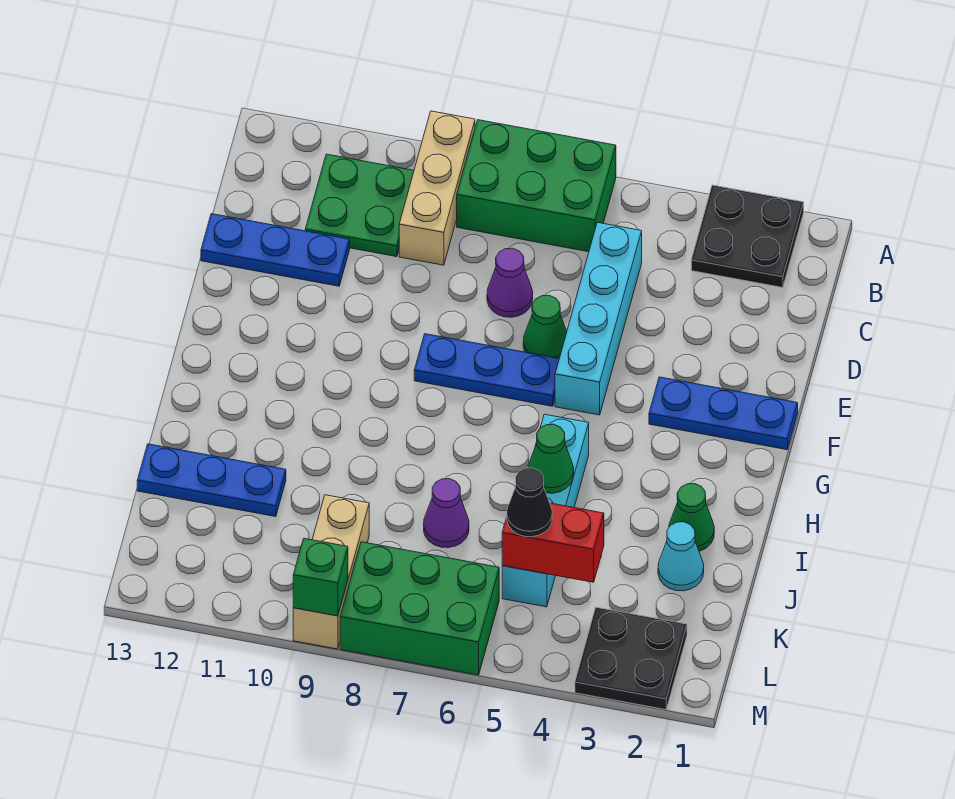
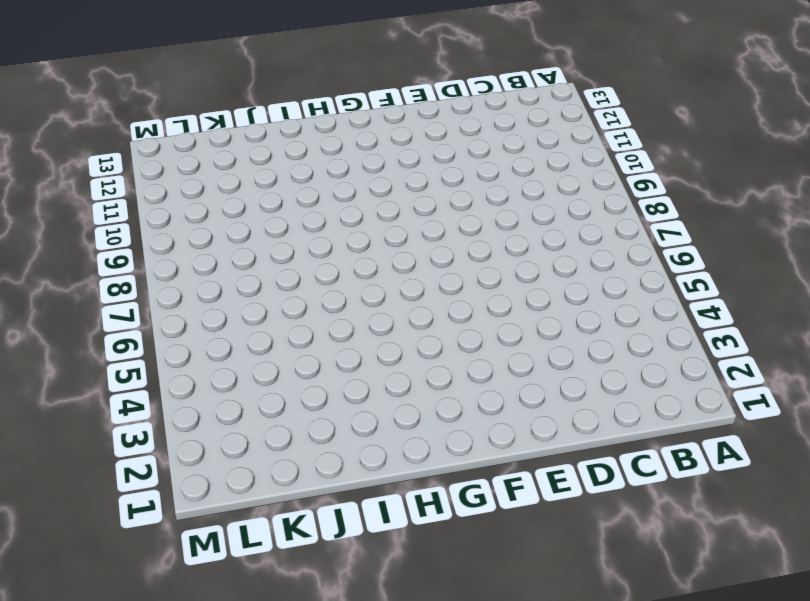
none -> black plate A2:B3 level 1
none -> green brick A6:B8 level 1
none -> tan brick A9:C9 level 1

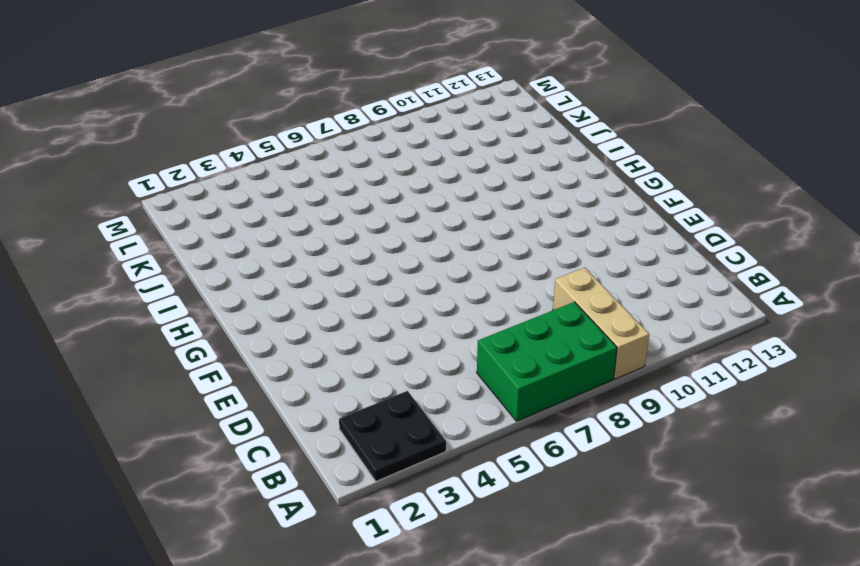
none -> green plate B10:C11 level 1
none -> cyan brick C5:F5 level 1
none -> purple cone D7 level 1

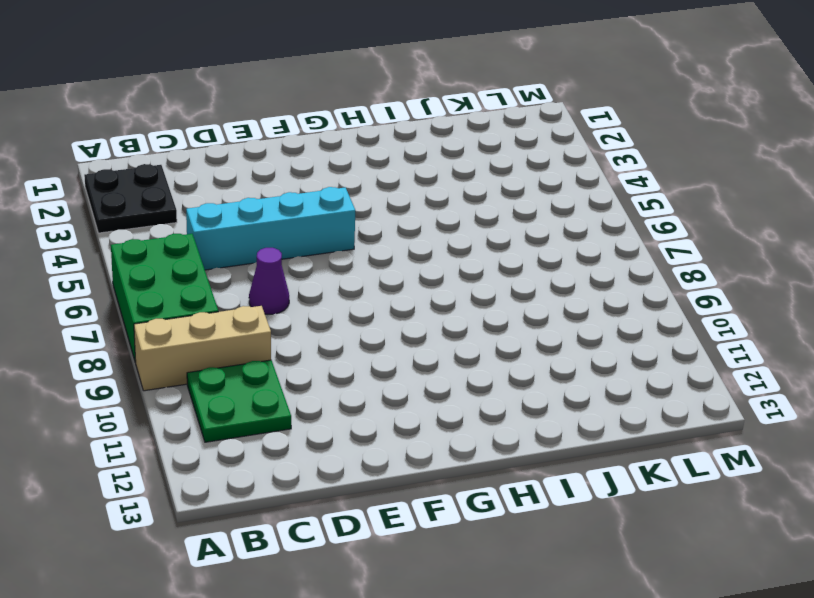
none -> blue plate D11:D13 level 1
none -> green cone E6 level 1
none -> blue plate F1:F3 level 1

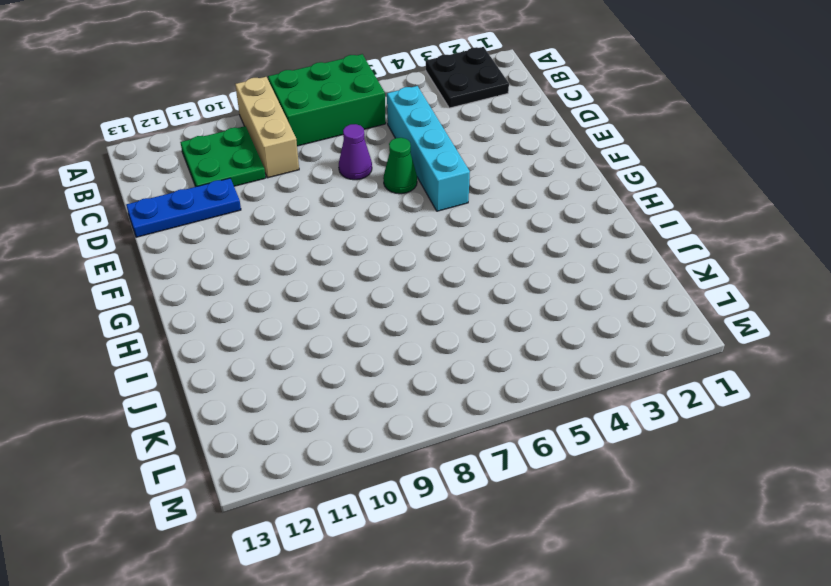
none -> blue plate F1:F3 level 1
none -> blue plate F6:F8 level 1
none -> cyan brick H5:K5 level 1

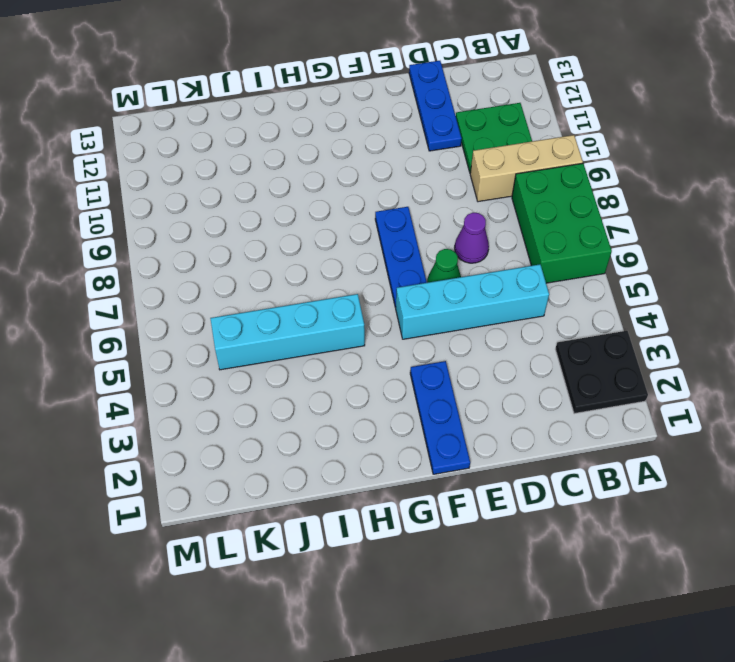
none -> green cone I2 level 1
none -> cyan cone J2 level 1
none -> purple cone J7 level 1

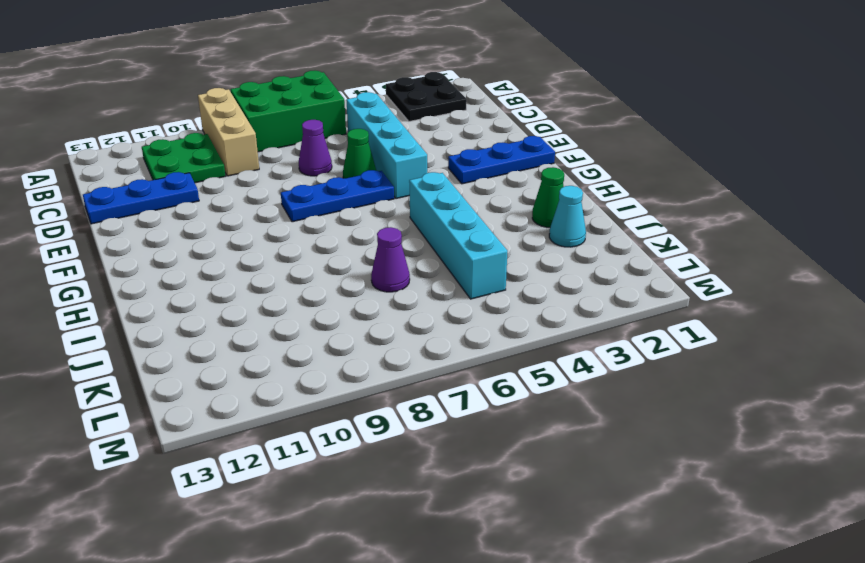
none -> blue plate J11:J13 level 1
none -> tan brick K9:M9 level 1
none -> black plate L2:M3 level 1

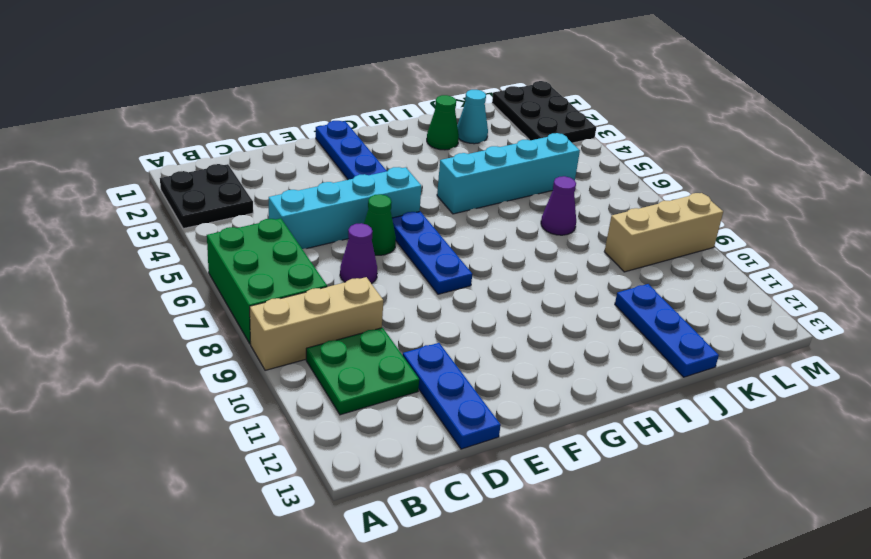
black plate L1:M3 level 1 -> black plate L2:M3 level 1
none -> green brick L6:M8 level 1
none -> green cone I5 level 2
none -> red brick K4:K5 level 2

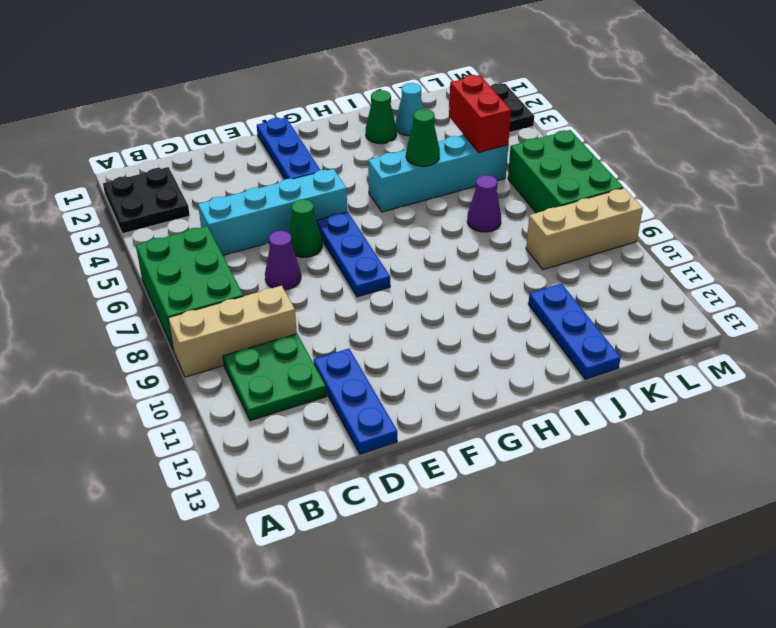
none -> green brick M9 level 2
none -> black cone K5 level 3

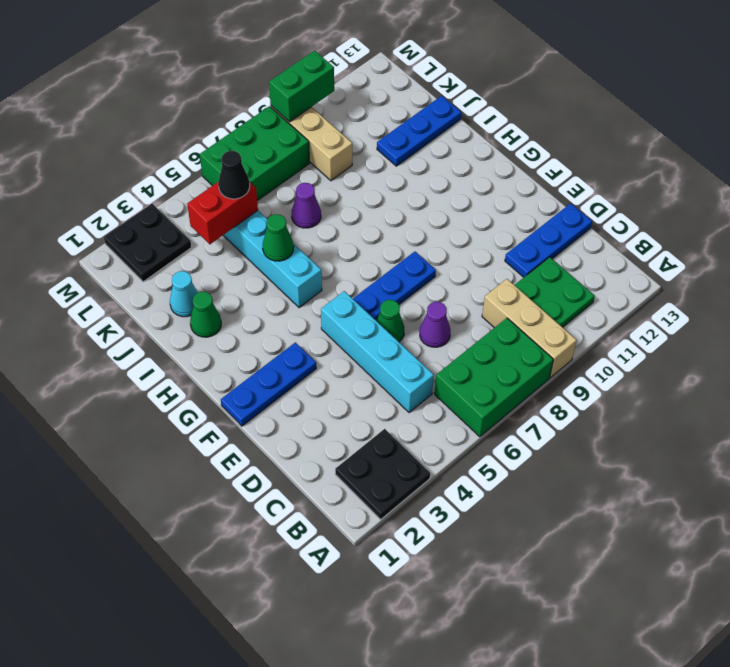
green brick M9:M10 level 2 -> green brick M9 level 2

